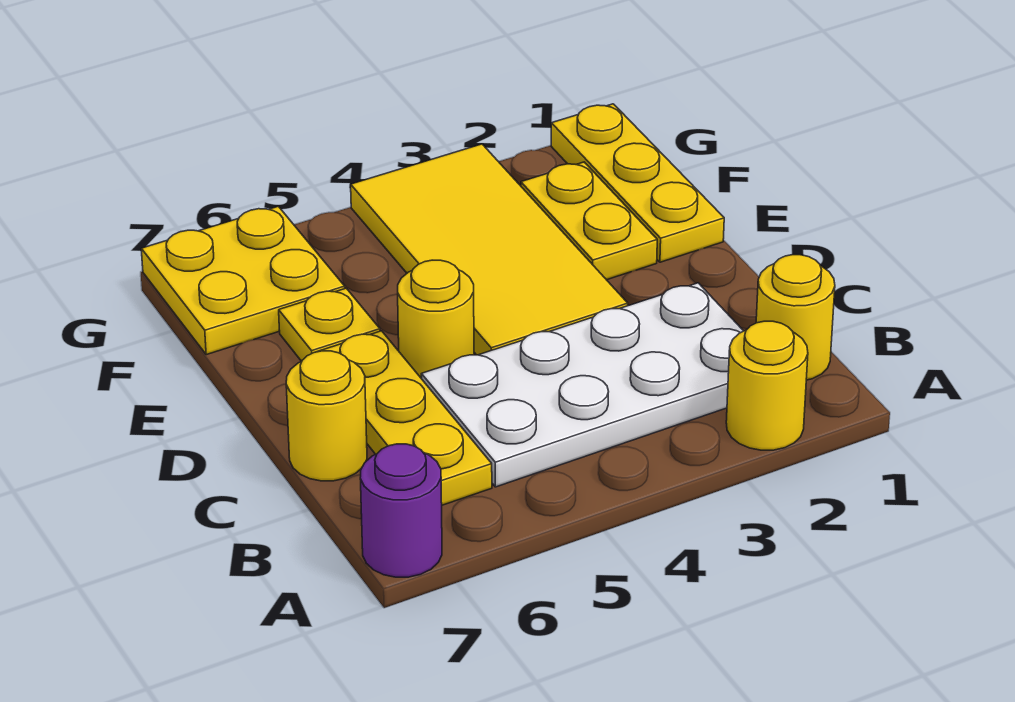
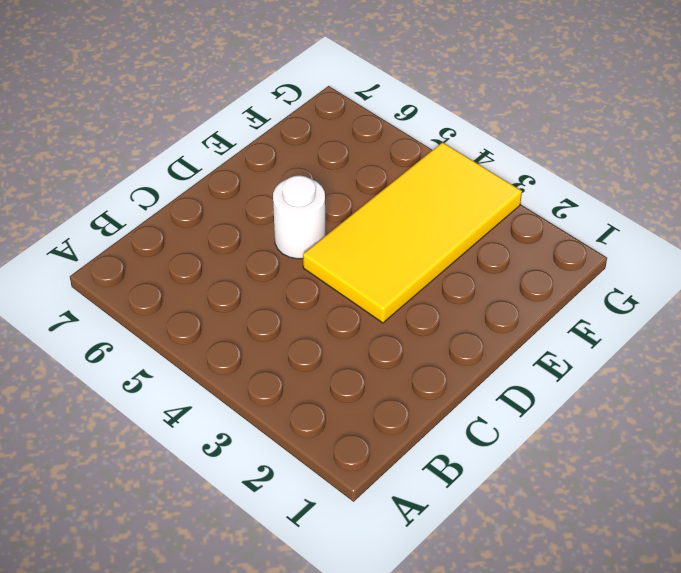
white round brick D5 level 1 -> yellow round brick D5 level 1
none -> yellow round brick A2 level 1
none -> purple round brick A7 level 1
none -> yellow round brick B1 level 1

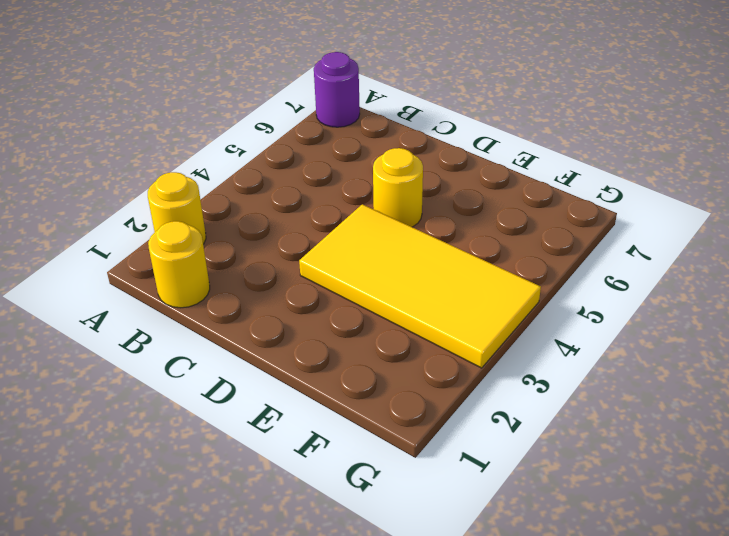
none -> white plate B2:C5 level 1
none -> yellow plate B6:D6 level 1
none -> yellow round brick C7 level 1

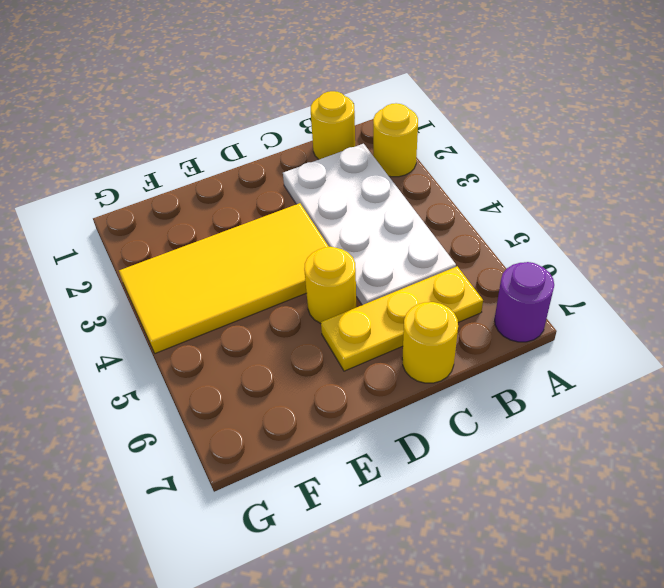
none -> yellow plate E1:G1 level 1
none -> yellow plate E2:F2 level 1
none -> yellow plate E6 level 1

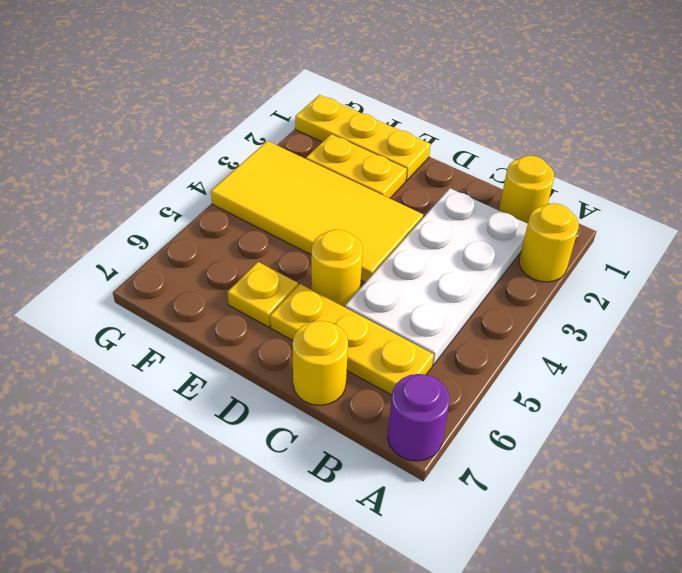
none -> yellow plate F6:G7 level 1

